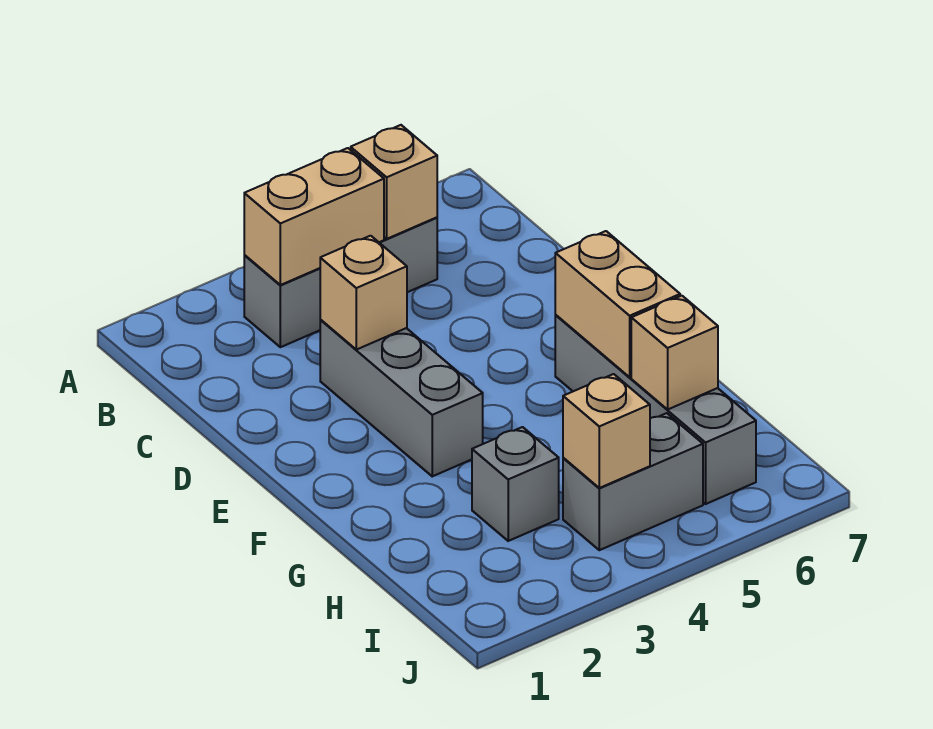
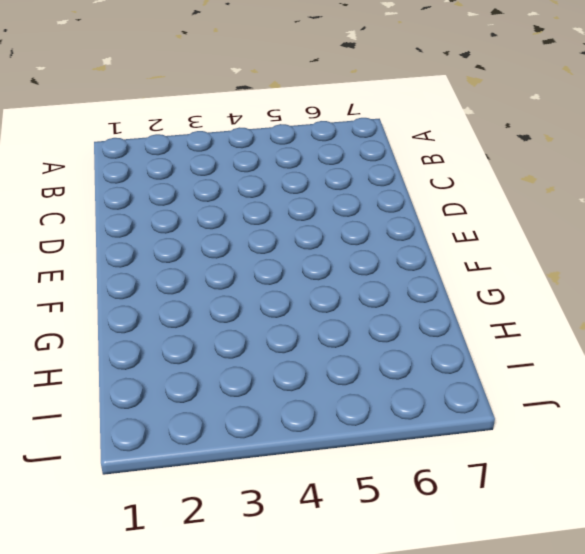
none -> grey brick B3:B5 level 1
none -> grey brick D3:F3 level 1

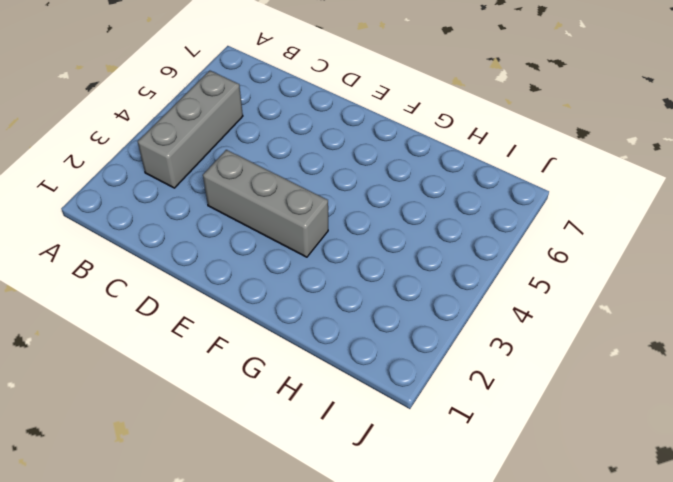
none -> grey brick F6:I6 level 1
none -> grey brick H3 level 1

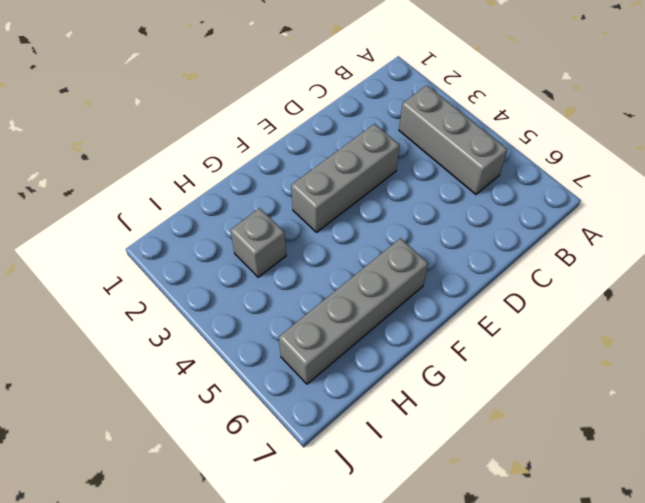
none -> grey brick I4:I5 level 1
none -> tan brick B3:B4 level 2

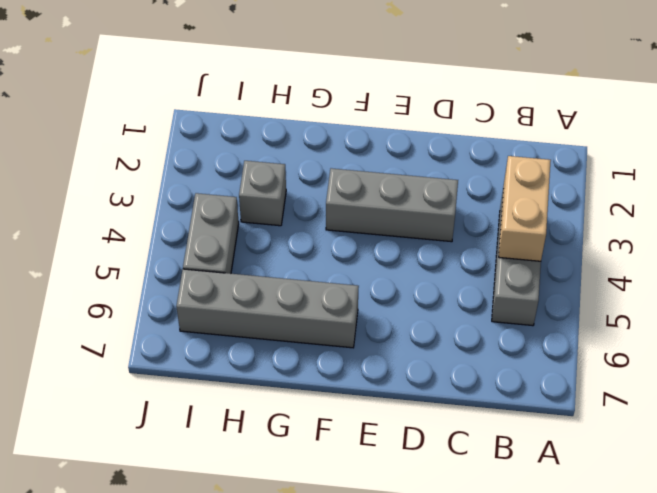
none -> tan brick B5 level 2
none -> tan brick D3 level 2

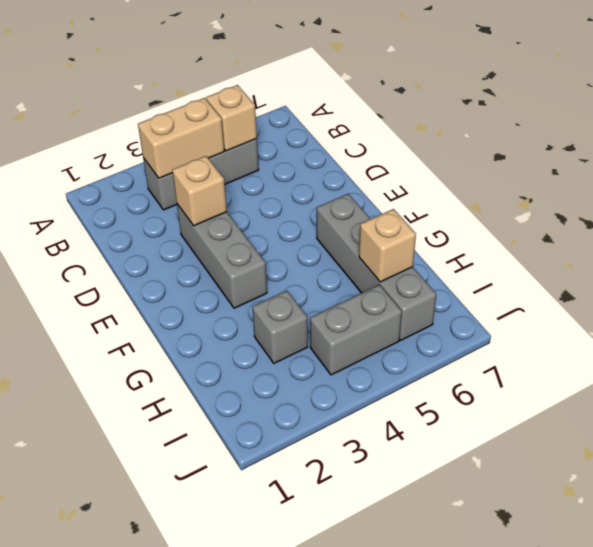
none -> tan brick F6:G6 level 2
none -> tan brick I4 level 2

